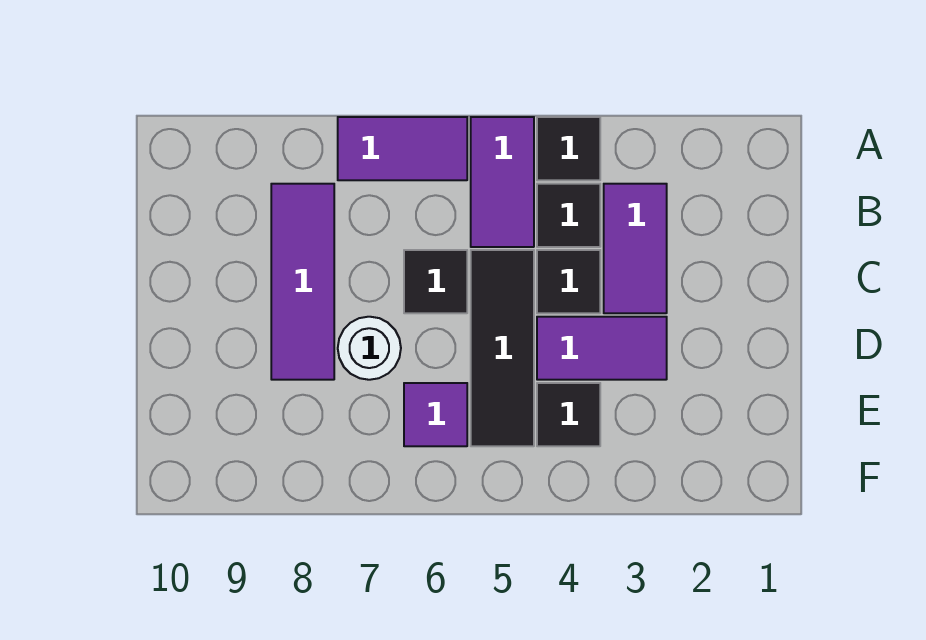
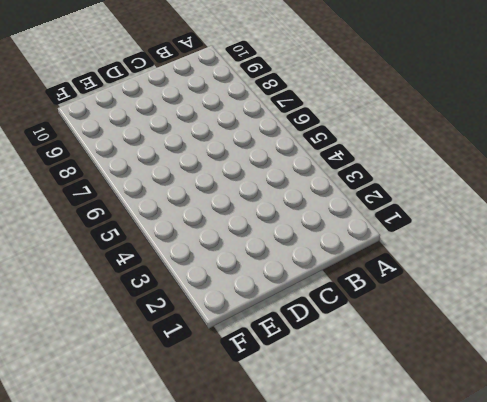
none -> black tile A4 level 1
none -> purple tile A5:B5 level 1
none -> purple tile A6:A7 level 1

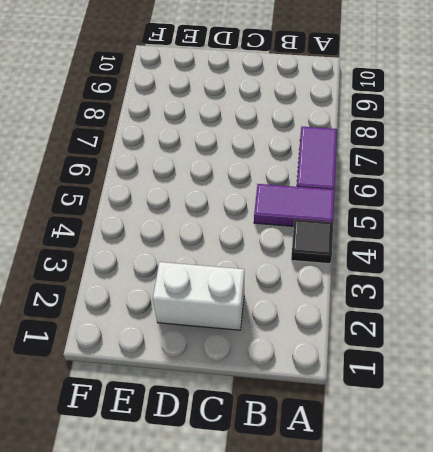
white brick C2:D2 level 1 -> none
none -> purple tile B3:C3 level 1
none -> black tile B4 level 1
none -> purple tile B8:D8 level 1

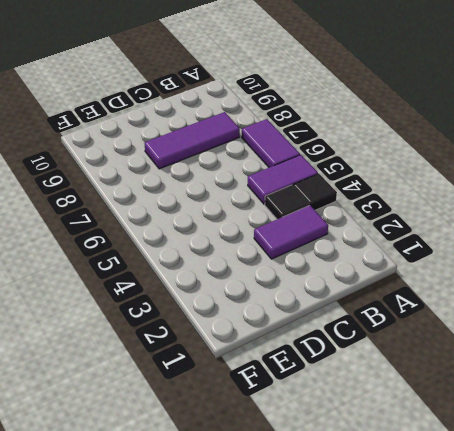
none -> black tile C4 level 1
none -> black tile C5:E5 level 1
none -> black tile C6 level 1

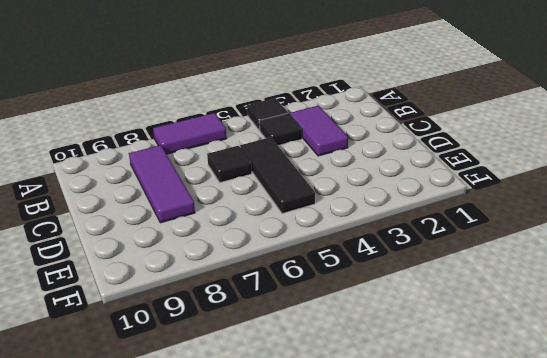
none -> purple tile A5:B5 level 1
none -> black tile C4 level 1
none -> purple tile D3:D4 level 1

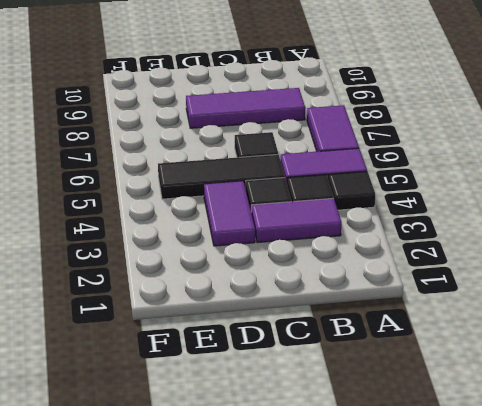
none -> white round brick D7 level 1
none -> black tile E4 level 1
none -> purple tile E6 level 1

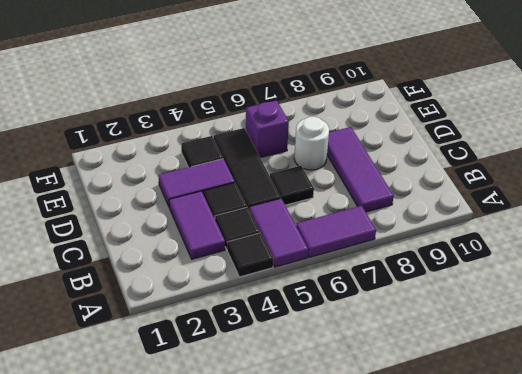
purple brick E6 level 1 -> purple tile E6 level 1

